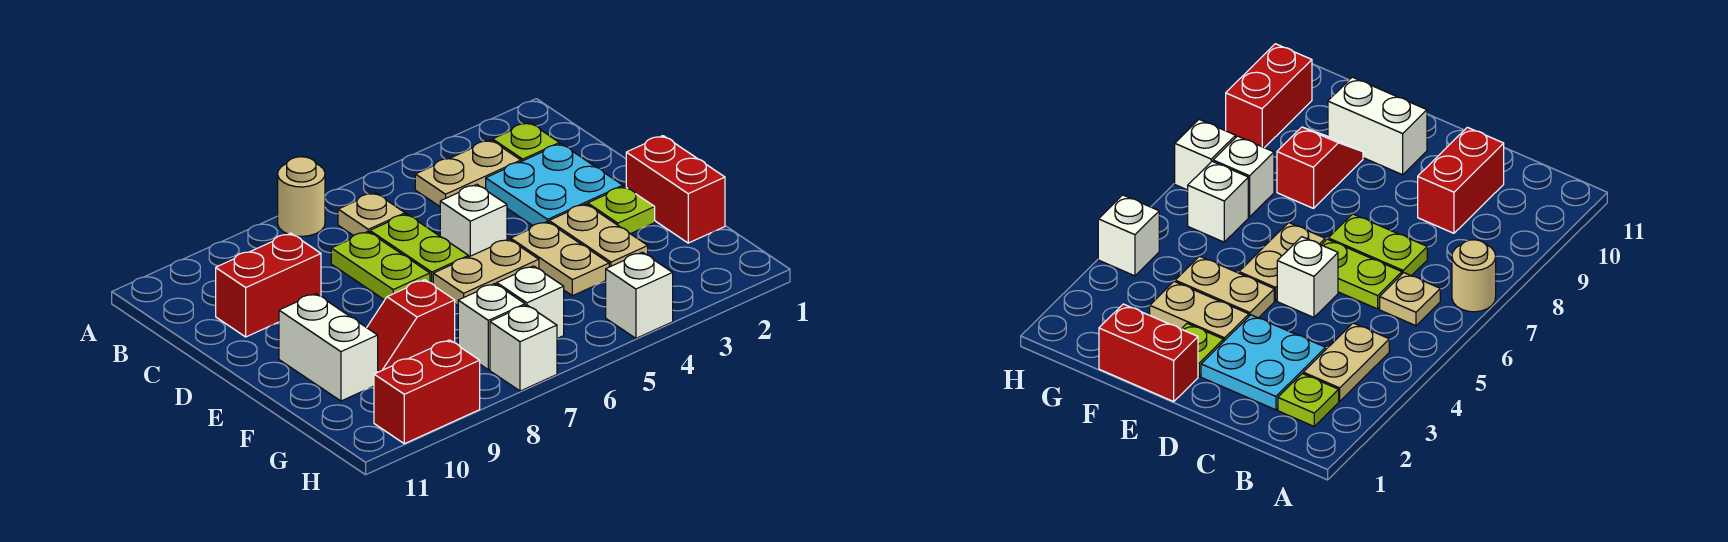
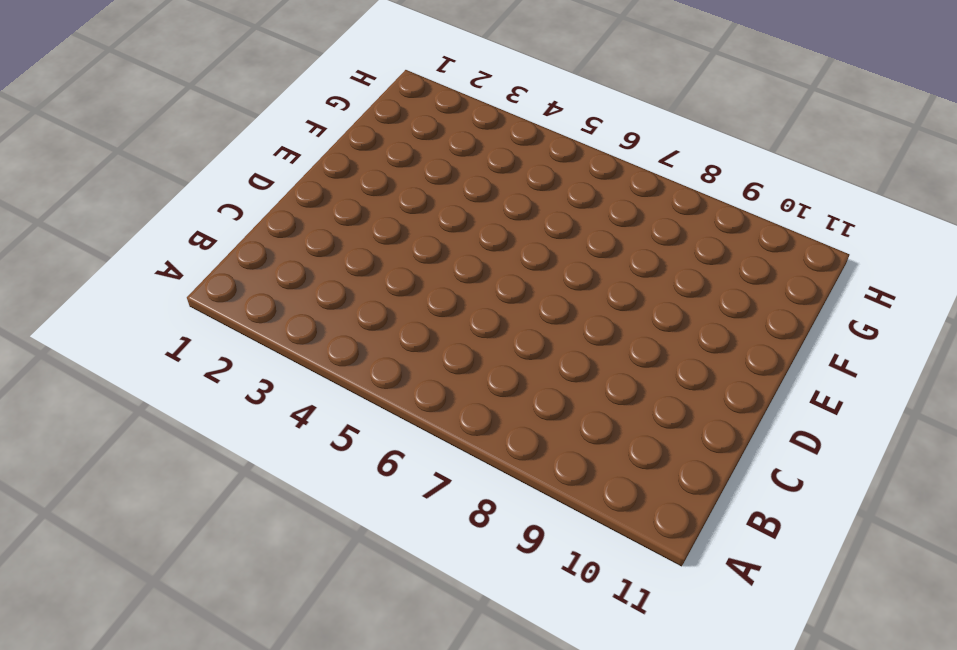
none -> tan round brick A7 level 1
none -> lime plate B2 level 1
none -> tan plate B3:B4 level 1

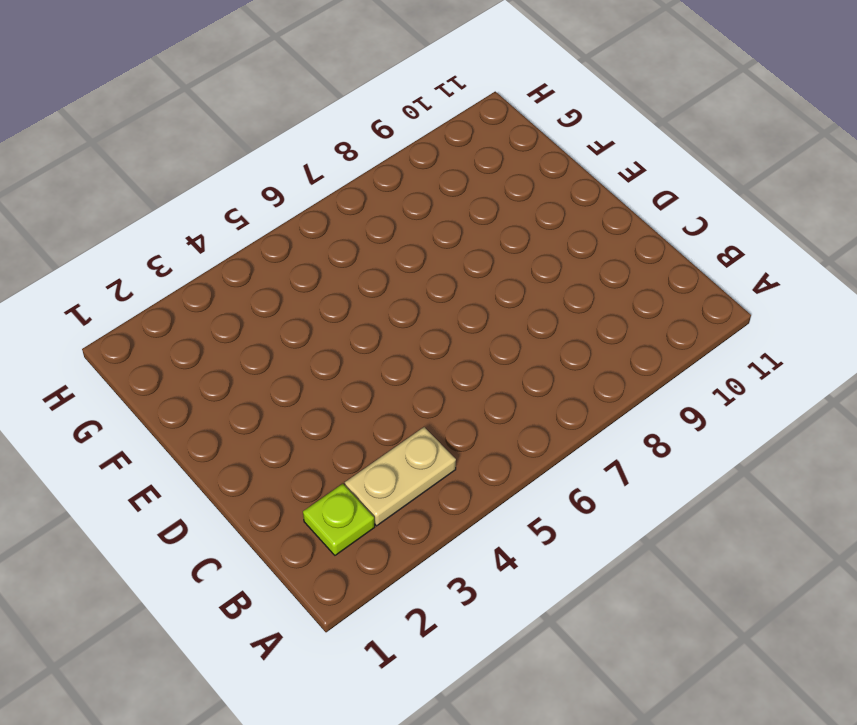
none -> tan round brick A7 level 1
none -> tan plate B6 level 1
none -> cyan plate C2:D3 level 1

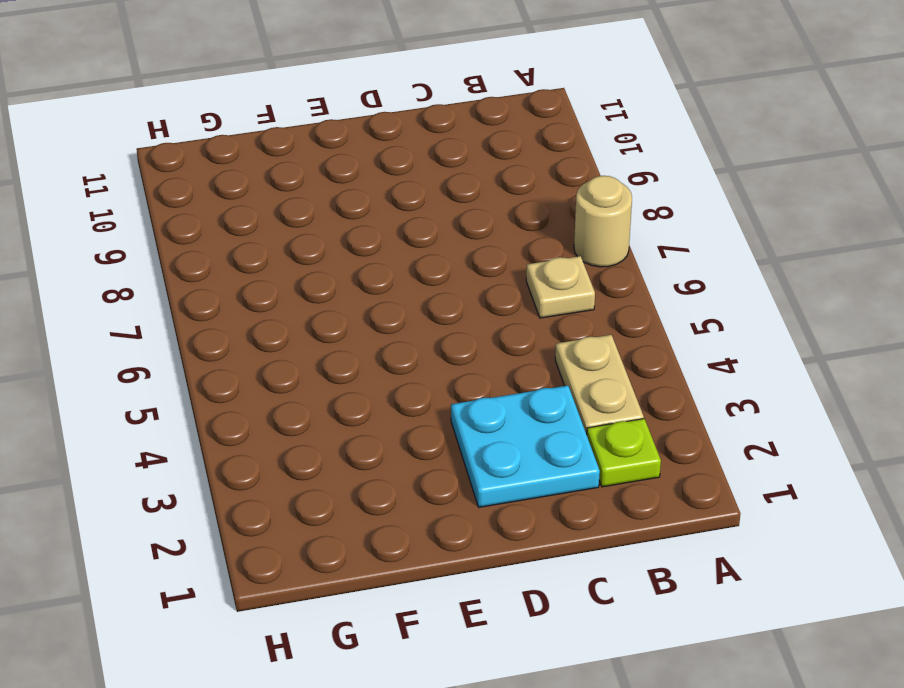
none -> lime plate C6:D6 level 1
none -> lime plate C7:D7 level 1
none -> red brick C9:C10 level 1

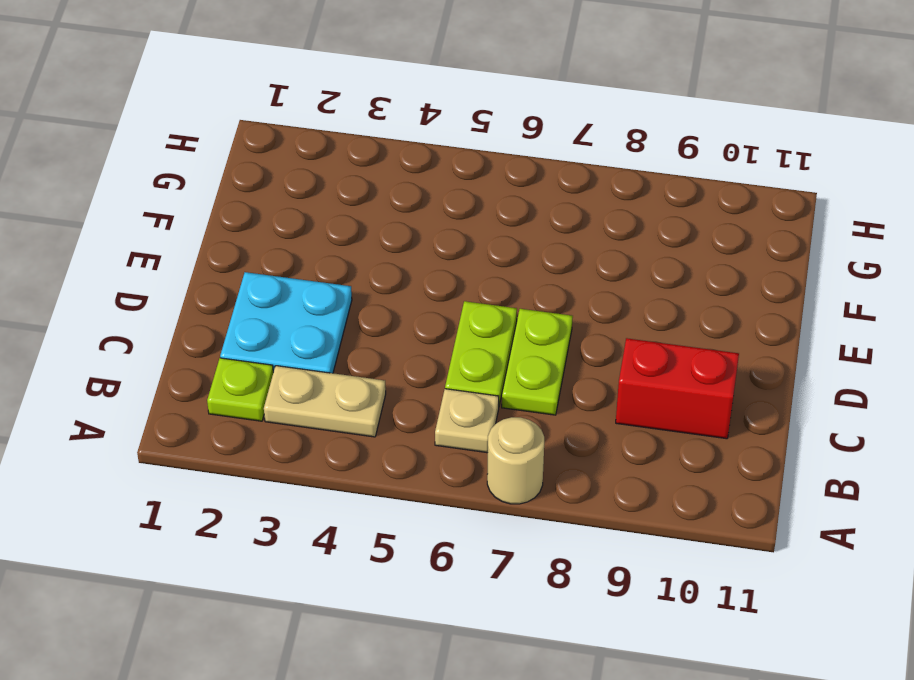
none -> white brick D5 level 1
none -> red brick E1:F1 level 1
none -> lime plate E2 level 1

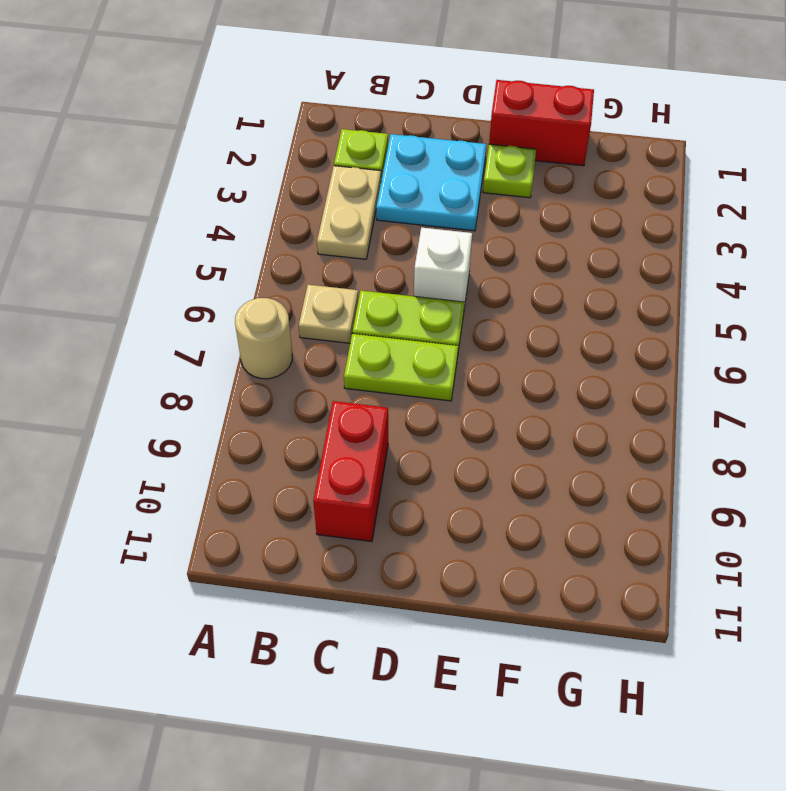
none -> tan plate E3:F3 level 1
none -> tan plate E4:F4 level 1
none -> tan plate E5:E6 level 1

